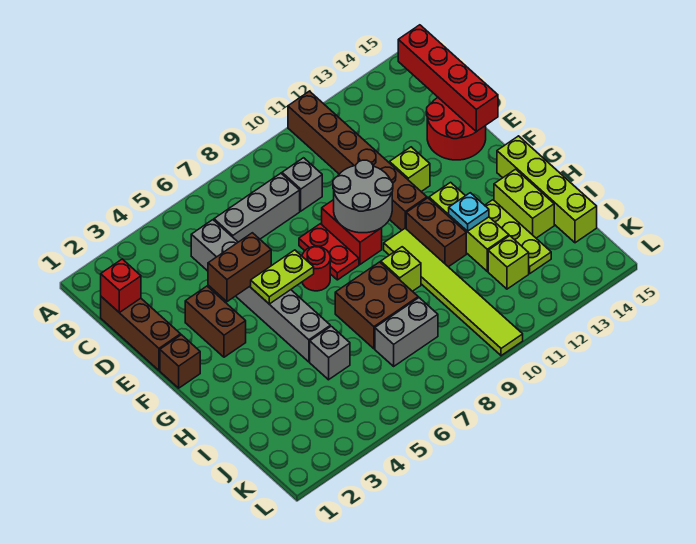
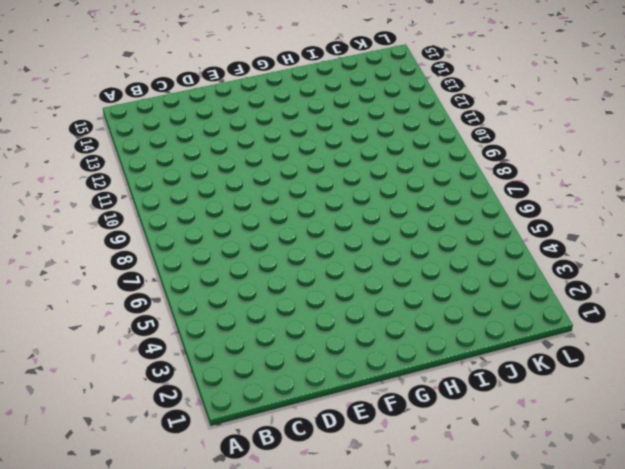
none -> brown brick A11:F11 level 1
none -> brown brick C1:E1 level 1
none -> grey brick C5:H5 level 1

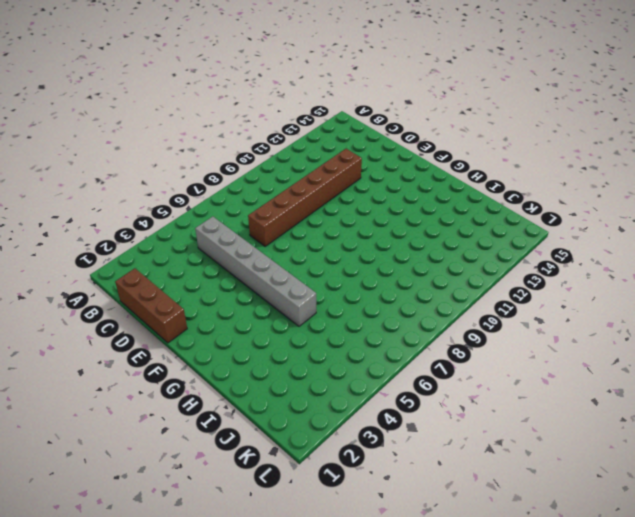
brown brick D7:D12 level 1 -> brown brick A11:F11 level 1
none -> grey brick C6:C8 level 1
none -> grey brick C9 level 1
none -> red round brick D14:E15 level 1

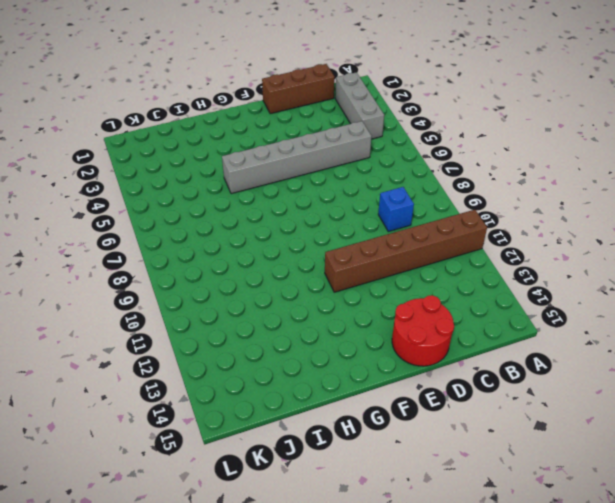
grey brick B2:B4 level 1 -> grey brick C6:C8 level 1
blue brick C9 level 1 -> grey brick C9 level 1
none -> brown brick E3:F3 level 1
none -> red plate E8:F8 level 1
none -> red brick E9:F9 level 1

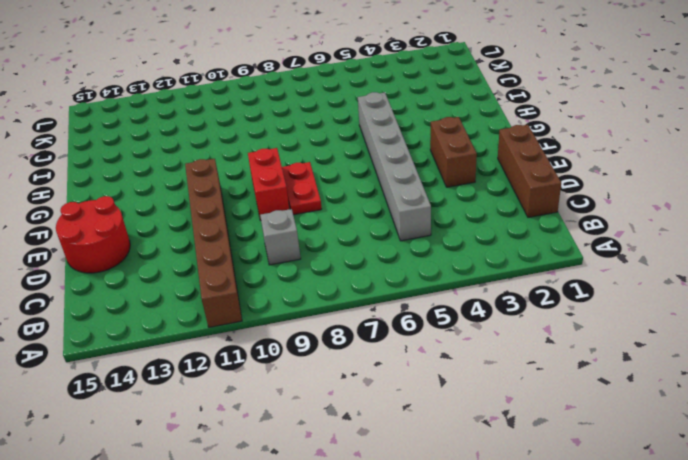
none -> grey brick C6:C8 level 1
none -> lime brick E12 level 1
none -> brown brick F1 level 1

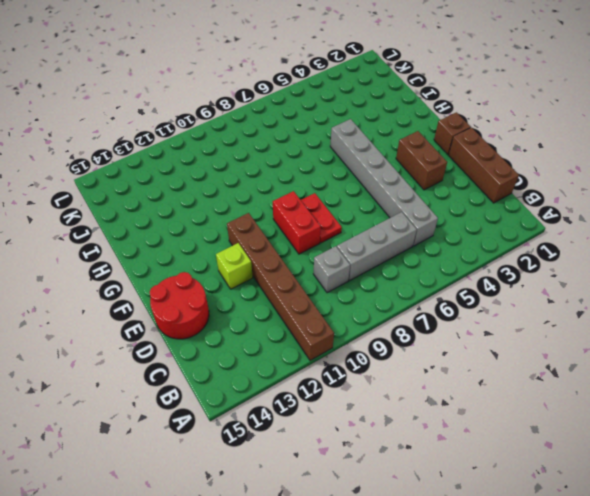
none -> red round brick F7 level 1
none -> lime tile G10:L10 level 1
none -> brown brick G11:H11 level 1

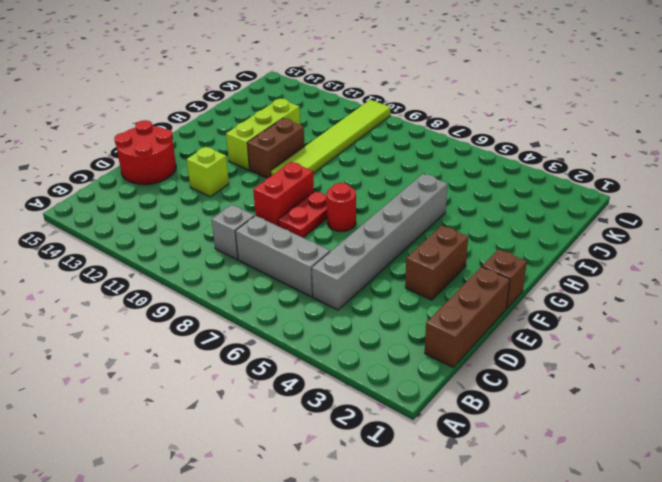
none -> brown brick A11:F11 level 1
none -> lime brick G15:J15 level 1
none -> brown brick H7:I8 level 1

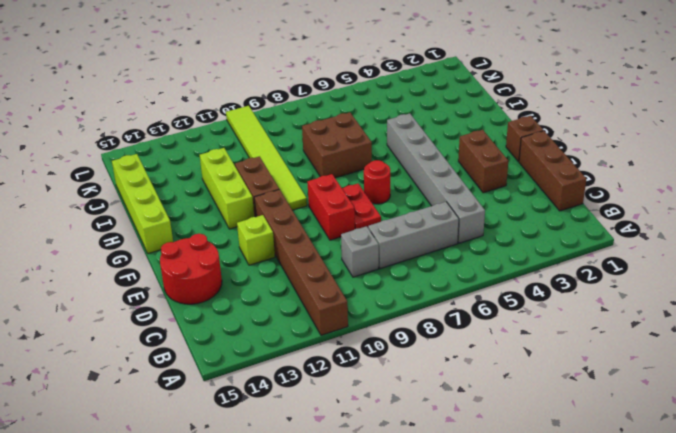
none -> lime brick H9 level 1
none -> lime plate H13:J13 level 1
none -> lime brick H14:I14 level 1

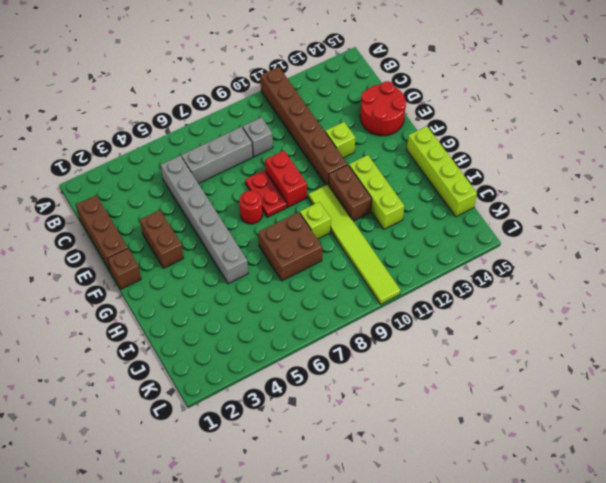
none -> lime plate H13:J13 level 1
none -> lime brick H14:I14 level 1
none -> grey brick I5 level 1

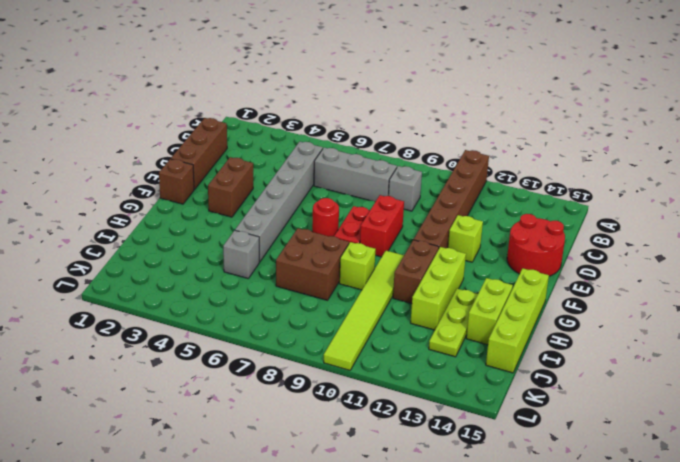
none -> grey brick J7:J8 level 1
none -> lime brick J12 level 1
none -> red brick B15:E15 level 2

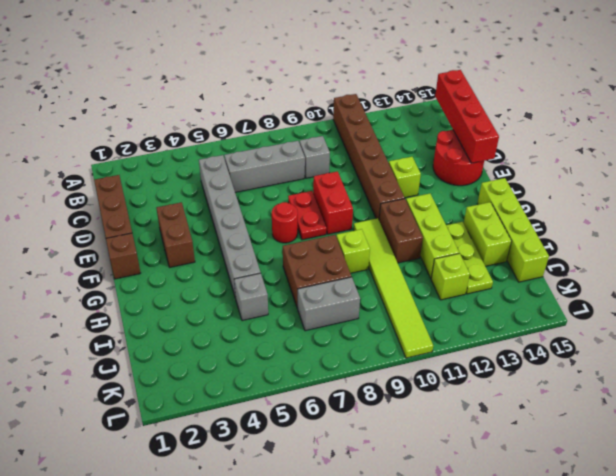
none -> red brick C1 level 2
none -> brown brick E4:E5 level 2
none -> grey round brick E9:F10 level 2

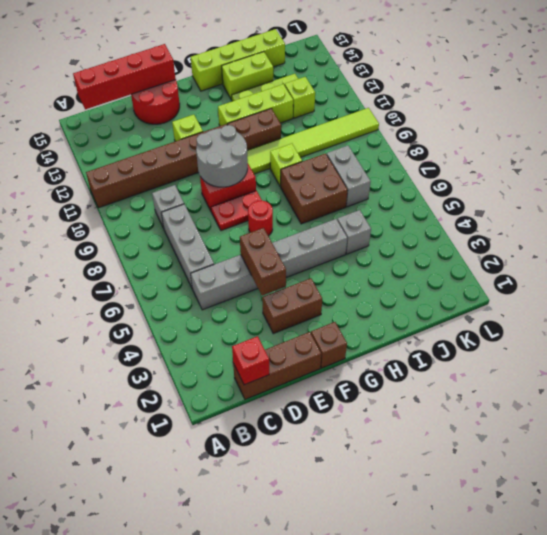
none -> lime plate F5:F6 level 2
none -> cyan plate H12 level 2

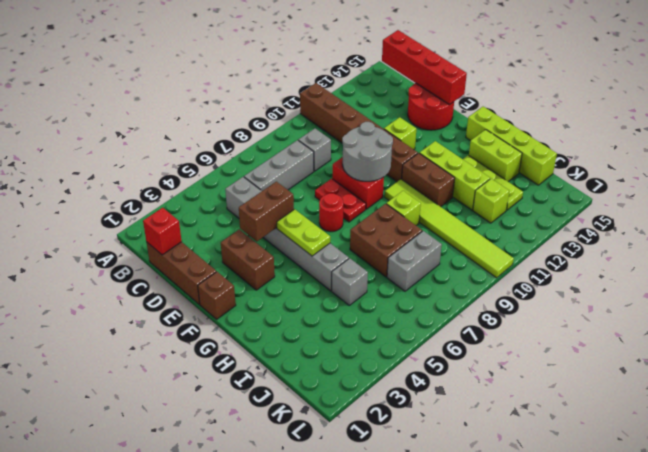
lime plate F5:G5 level 2 -> lime plate F5:F6 level 2
none -> cyan plate H12 level 2

